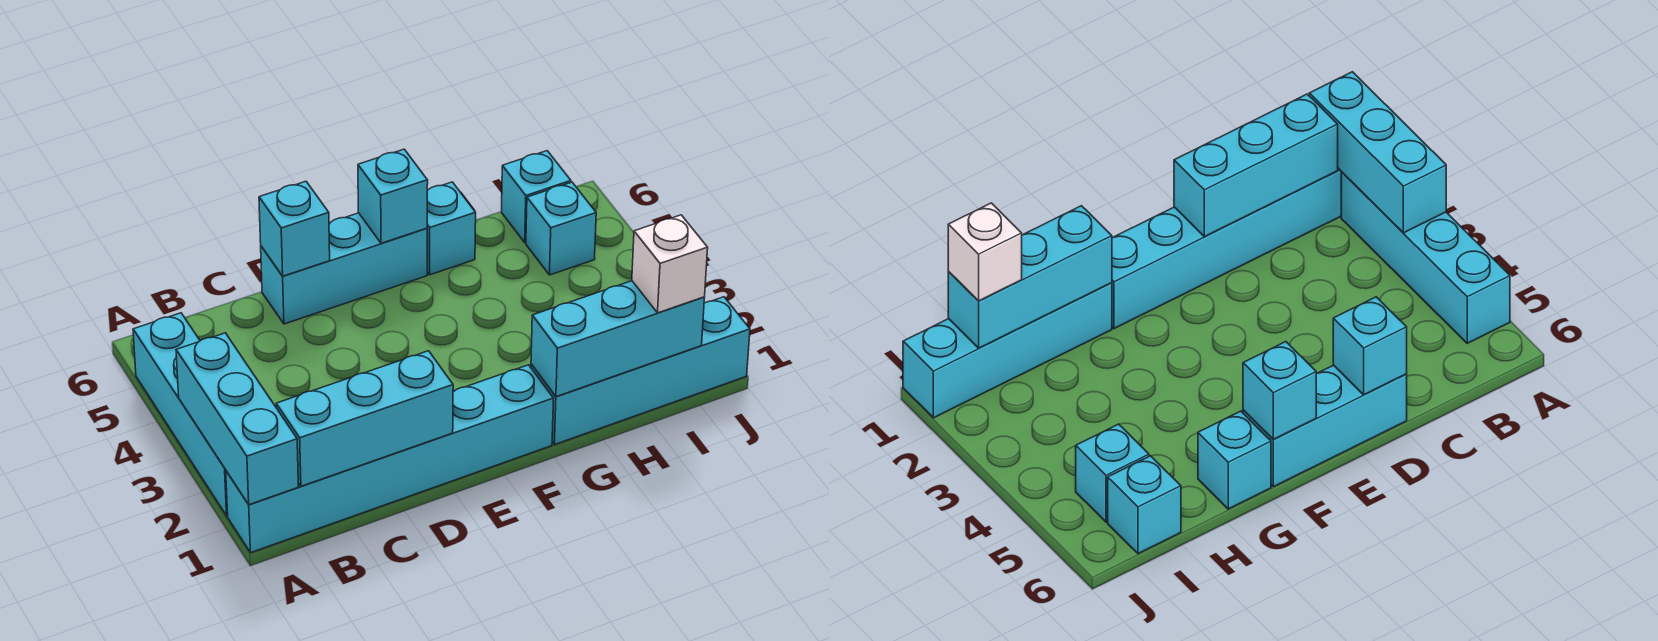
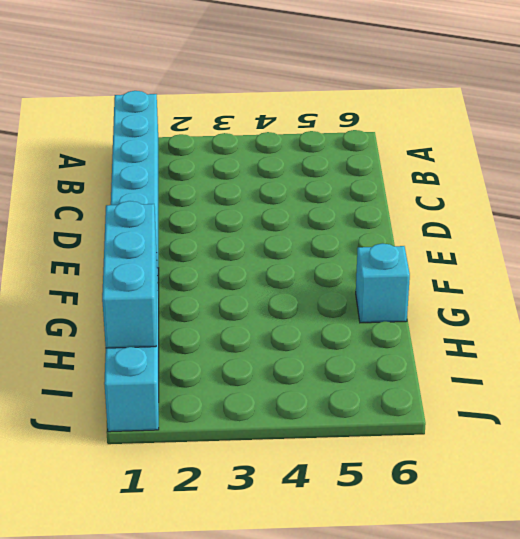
none -> cyan brick A2:A5 level 1
none -> cyan brick D6:F6 level 1
none -> cyan brick I5 level 1

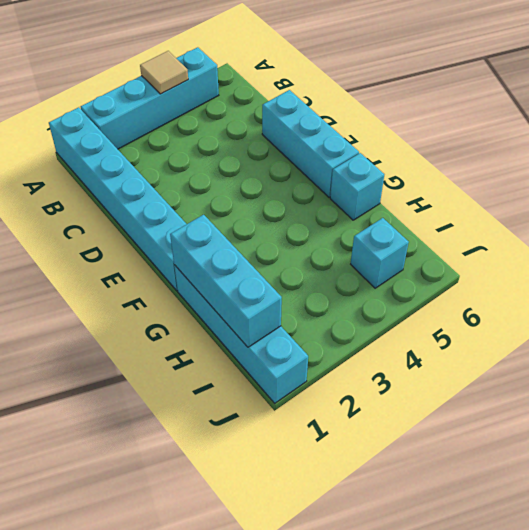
tan tile A4 level 2 -> none
none -> cyan brick I6 level 1
none -> cyan brick A1:A3 level 2
none -> cyan brick B1:D1 level 2

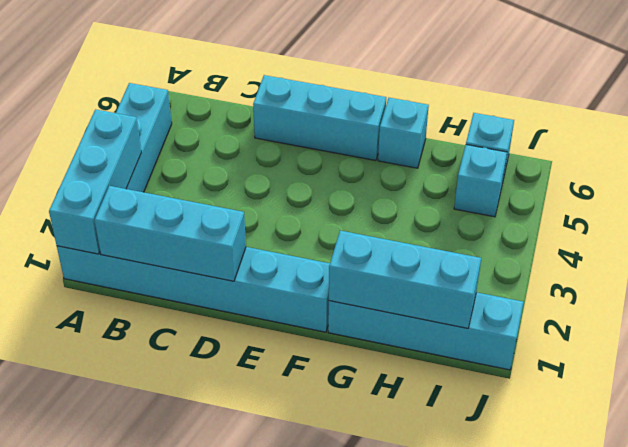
none -> cyan brick D6 level 2
none -> cyan brick F6 level 2
none -> white brick I1 level 3

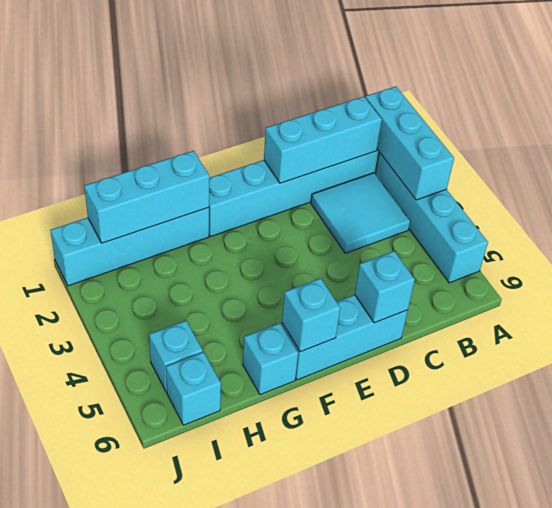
cyan tile B2:C3 level 1 -> none
none -> white brick I1 level 3

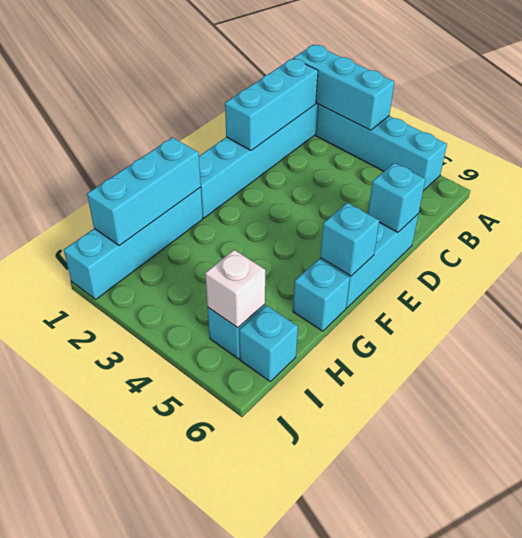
white brick I5 level 2 -> white brick I1 level 3

